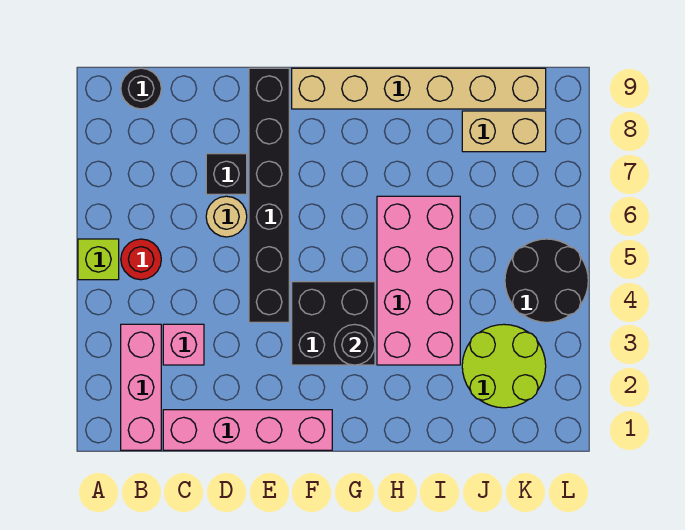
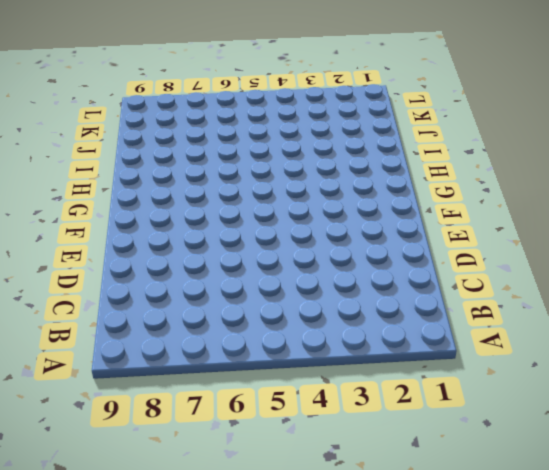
none -> lime brick A5 level 1
none -> pink brick B1:B3 level 1
none -> red round brick B5 level 1

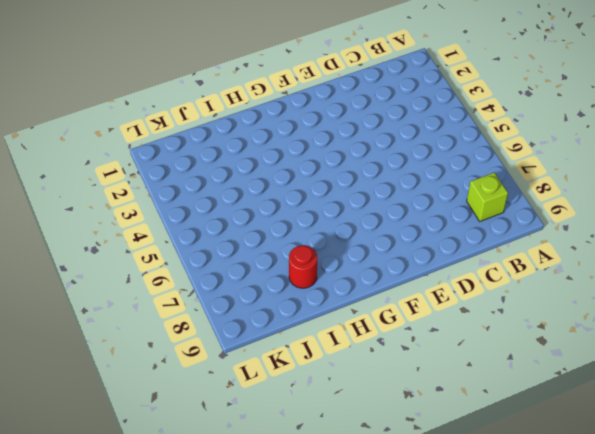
lime brick B8 level 1 -> lime brick A5 level 1
red round brick I8 level 1 -> red round brick B5 level 1
none -> pink brick B1:B3 level 1
none -> black round brick B9 level 1
none -> pink brick C1:F1 level 1

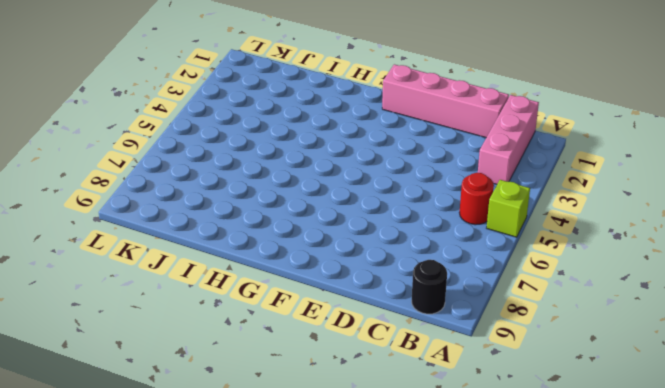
none -> pink brick C3 level 1
none -> tan round brick D6 level 1
none -> black brick D7 level 1

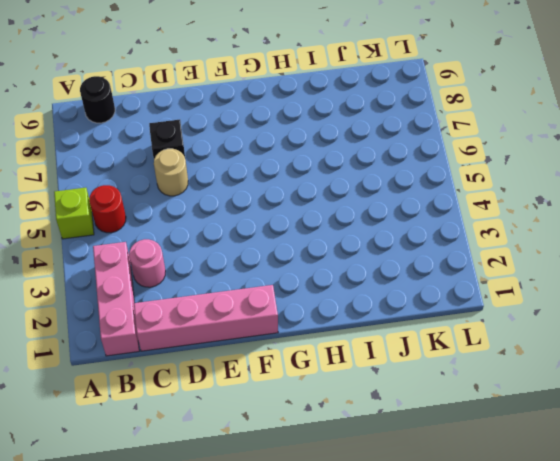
pink round brick C3 level 1 -> pink brick C3 level 1
none -> black brick E4:E9 level 1
none -> black brick F3:G4 level 1
none -> tan brick F9:K9 level 1

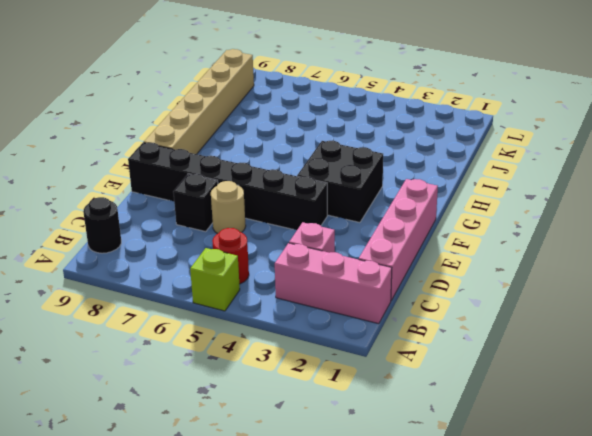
none -> pink brick H3:I6 level 1
none -> lime round brick J2:K3 level 1
none -> tan brick J8:K8 level 1

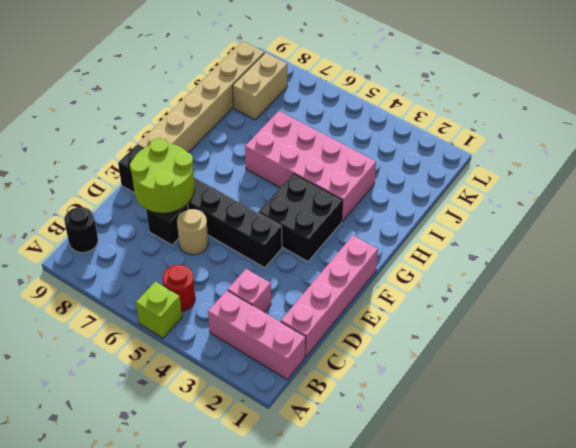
lime round brick D7:E8 level 2 -> lime round brick J2:K3 level 1
none -> black round brick K4:L5 level 1
none -> black round brick G3 level 2

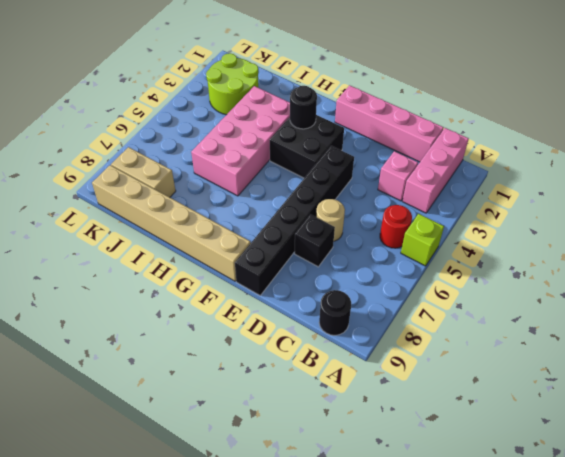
none -> black round brick K4:L5 level 1

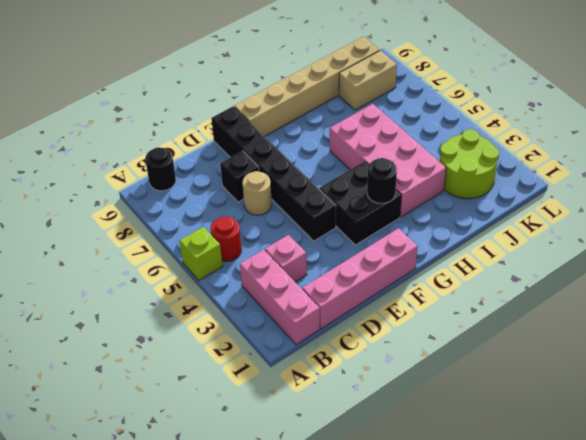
none -> black round brick K4:L5 level 1

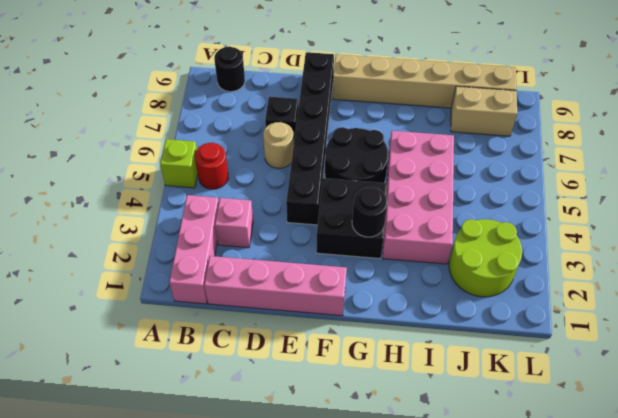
black round brick F5:G6 level 1 -> black round brick K4:L5 level 1

